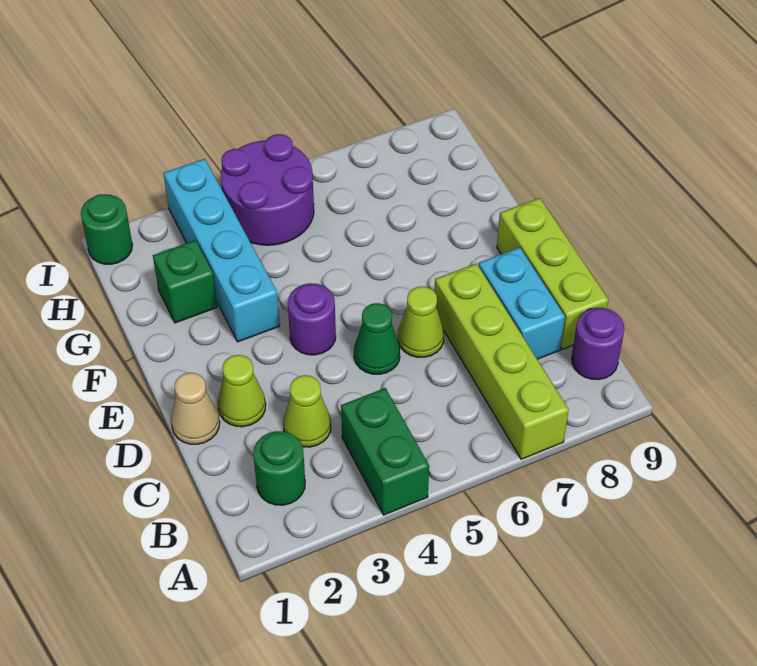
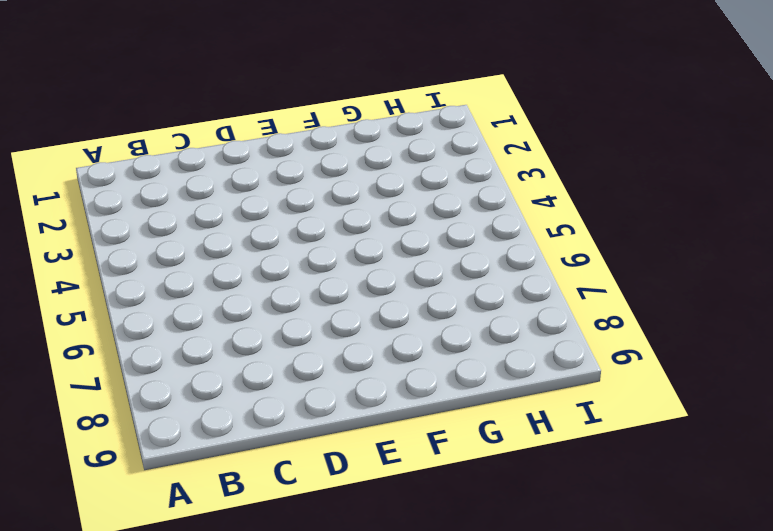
none -> green brick A4:B4 level 1
none -> lime brick A7:D7 level 1
none -> green round brick B2 level 1

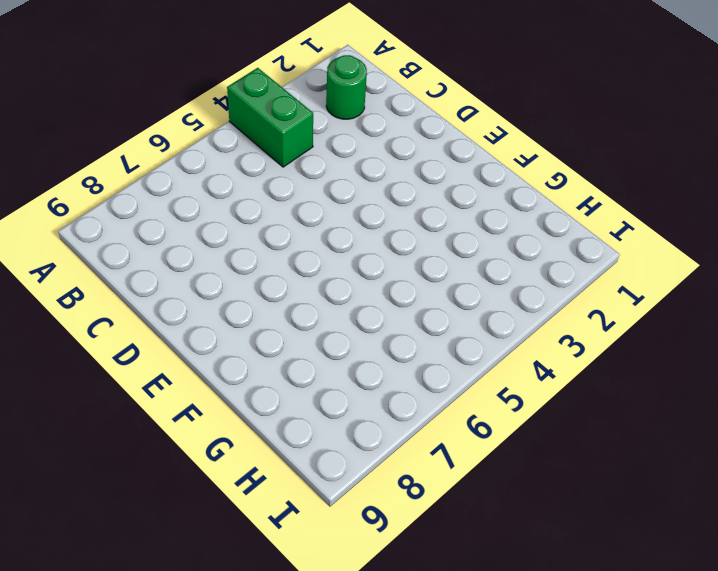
none -> lime brick A7:D7 level 1
none -> purple round brick B9 level 1
none -> lime cone C3 level 1

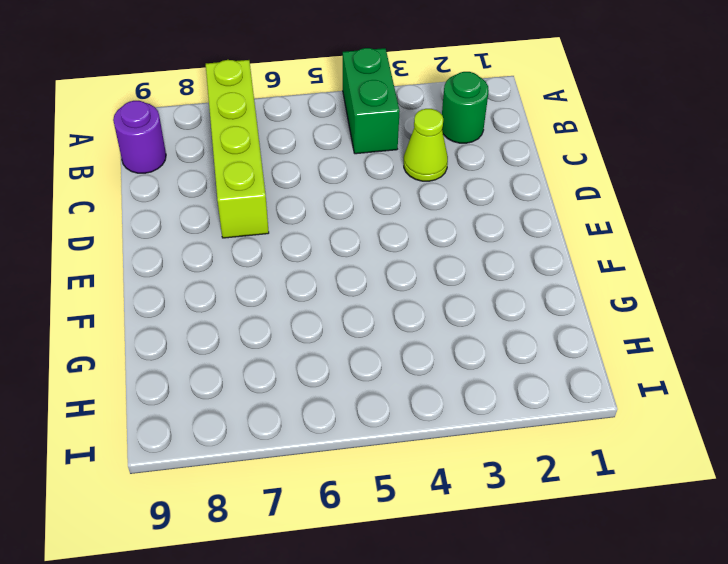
none -> cyan brick C8:D8 level 1
none -> lime brick C9:E9 level 1
none -> tan cone D1 level 1

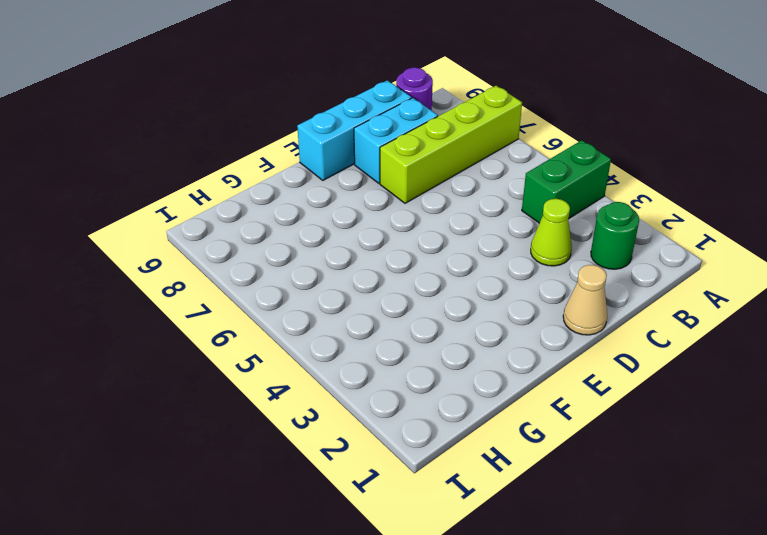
cyan brick C9:E9 level 1 -> lime brick C9:E9 level 1
none -> lime cone D2 level 1
none -> green cone D5 level 1
none -> lime cone D6 level 1

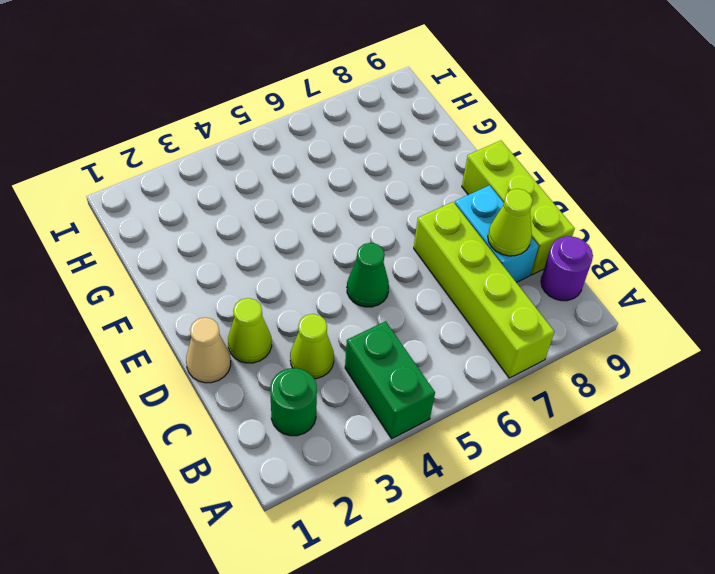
lime cone C8 level 2 -> lime cone D6 level 1
none -> purple round brick E4 level 1
none -> cyan brick F3:I3 level 1
none -> green brick G2 level 1

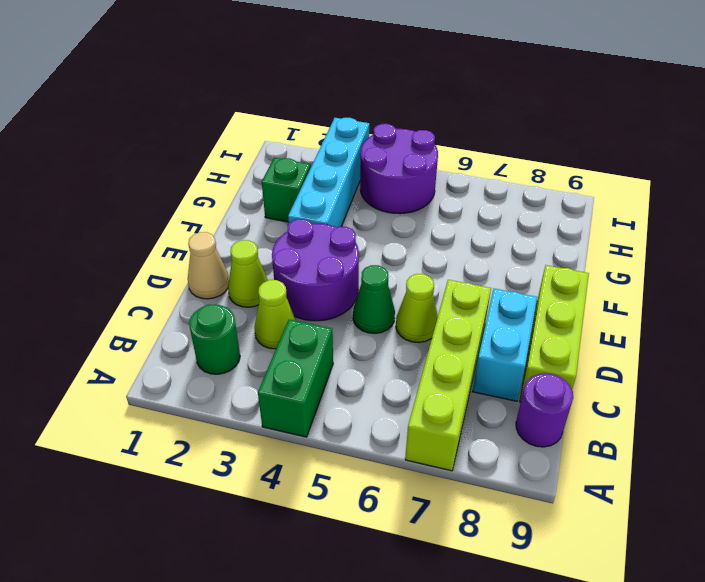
purple round brick D3:E4 level 1 -> purple round brick E4 level 1
none -> green round brick I1 level 1

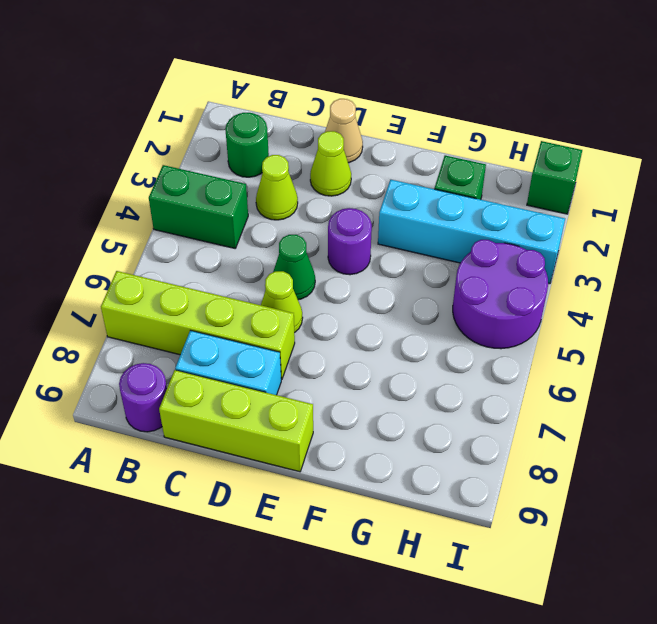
green brick I1 level 1 -> green round brick I1 level 1

